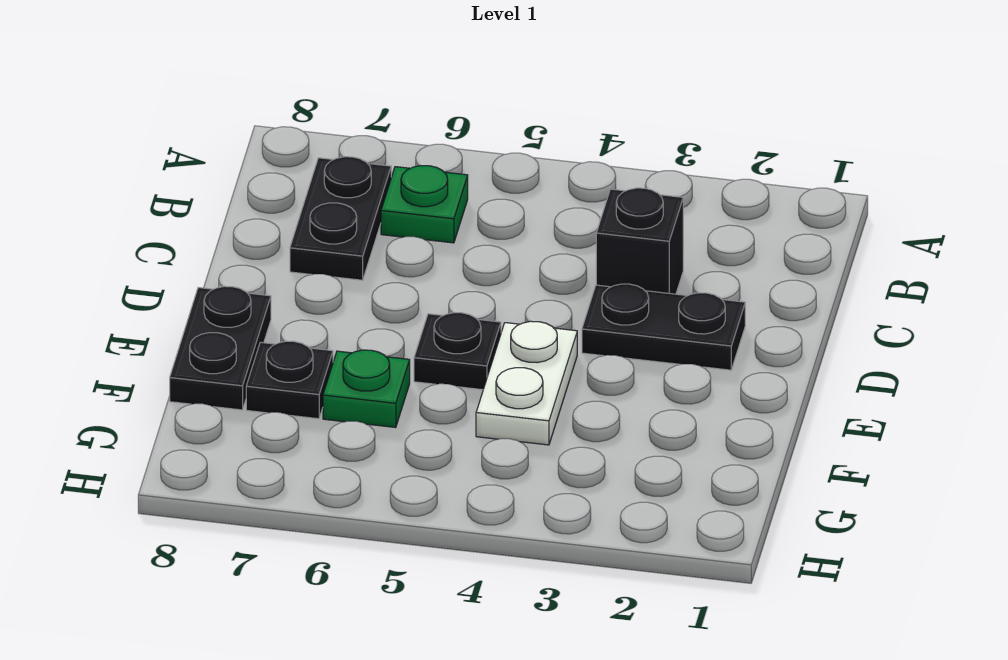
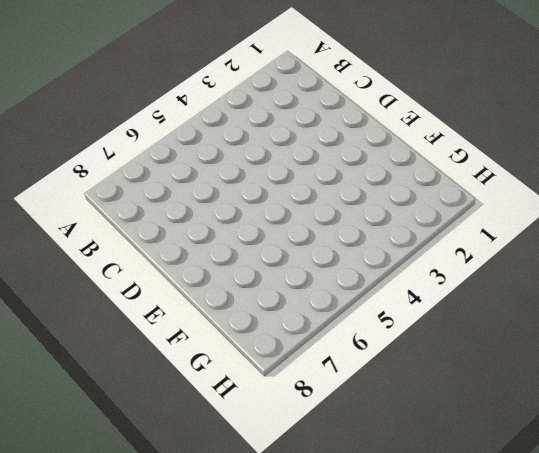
none -> green plate B6 level 1
none -> black plate B7:C7 level 1

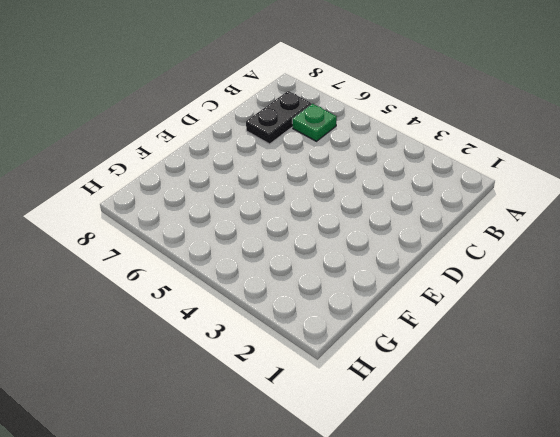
none -> black brick C3 level 1
none -> black plate D2:D3 level 1

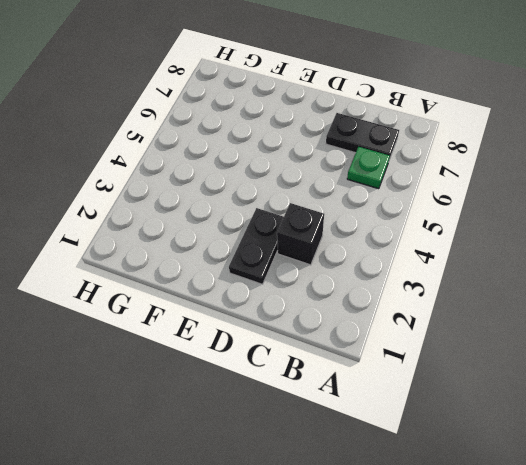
none -> white plate E4:F4 level 1
none -> black plate E5 level 1

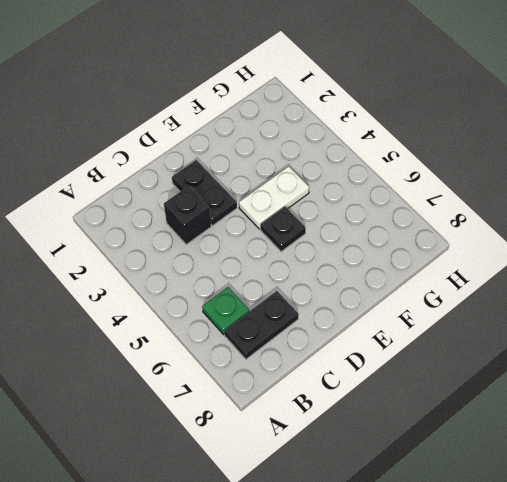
none -> black plate E8:F8 level 1
none -> green plate F6 level 1

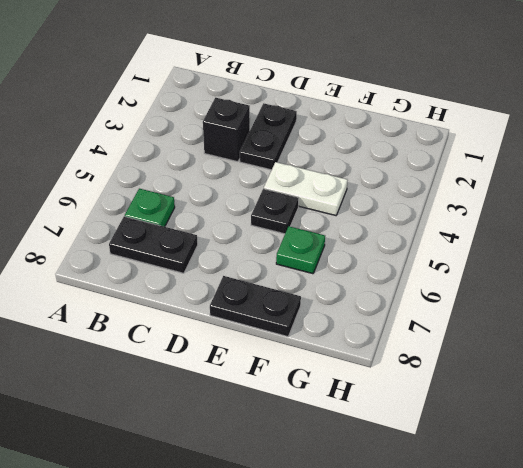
none -> black plate F7 level 1

